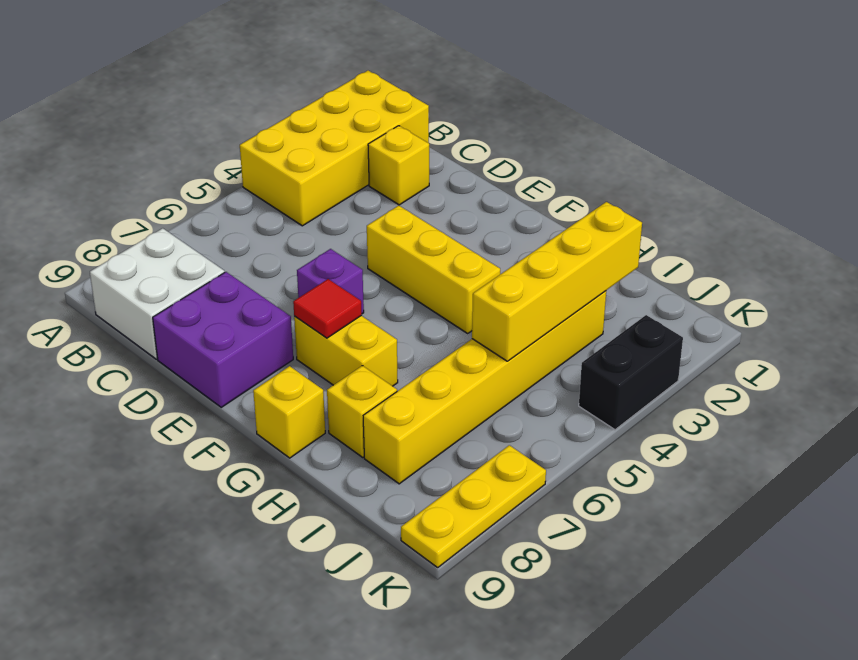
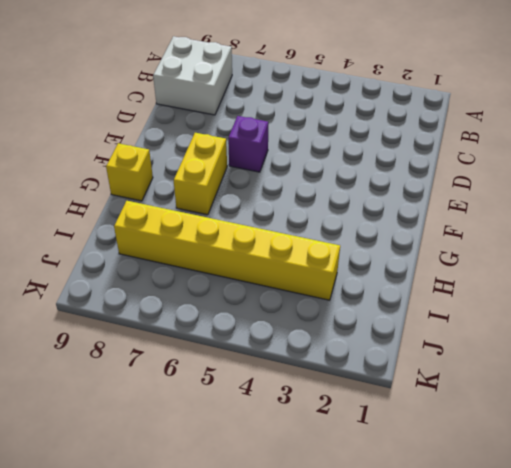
none -> yellow brick A1:B4 level 1
none -> yellow brick C2 level 1
none -> purple brick D8:E9 level 1

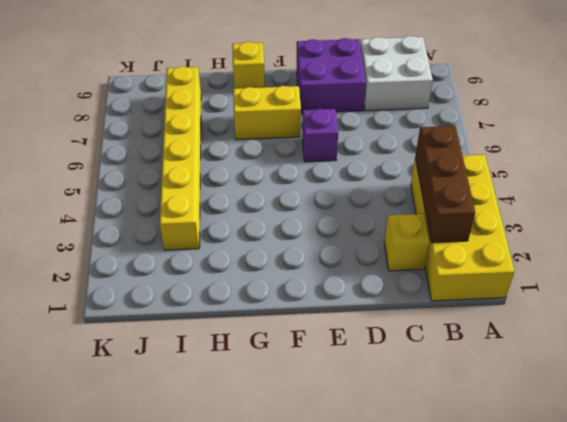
brown brick B2:B4 level 2 -> none
none -> yellow brick E4:G4 level 1
none -> yellow brick H8 level 1
none -> black brick K3:K4 level 1

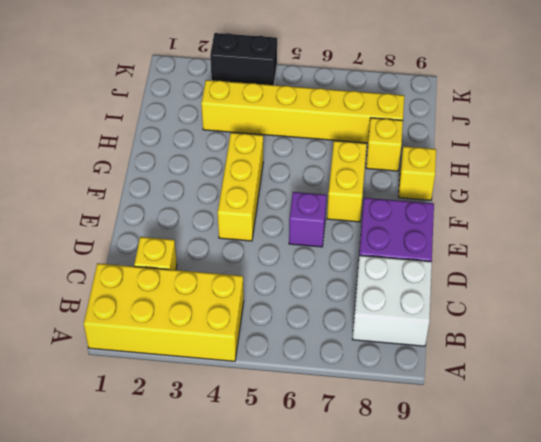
none -> yellow plate K7:K9 level 1
none -> red tile F7 level 2
none -> yellow brick I2:I5 level 2

